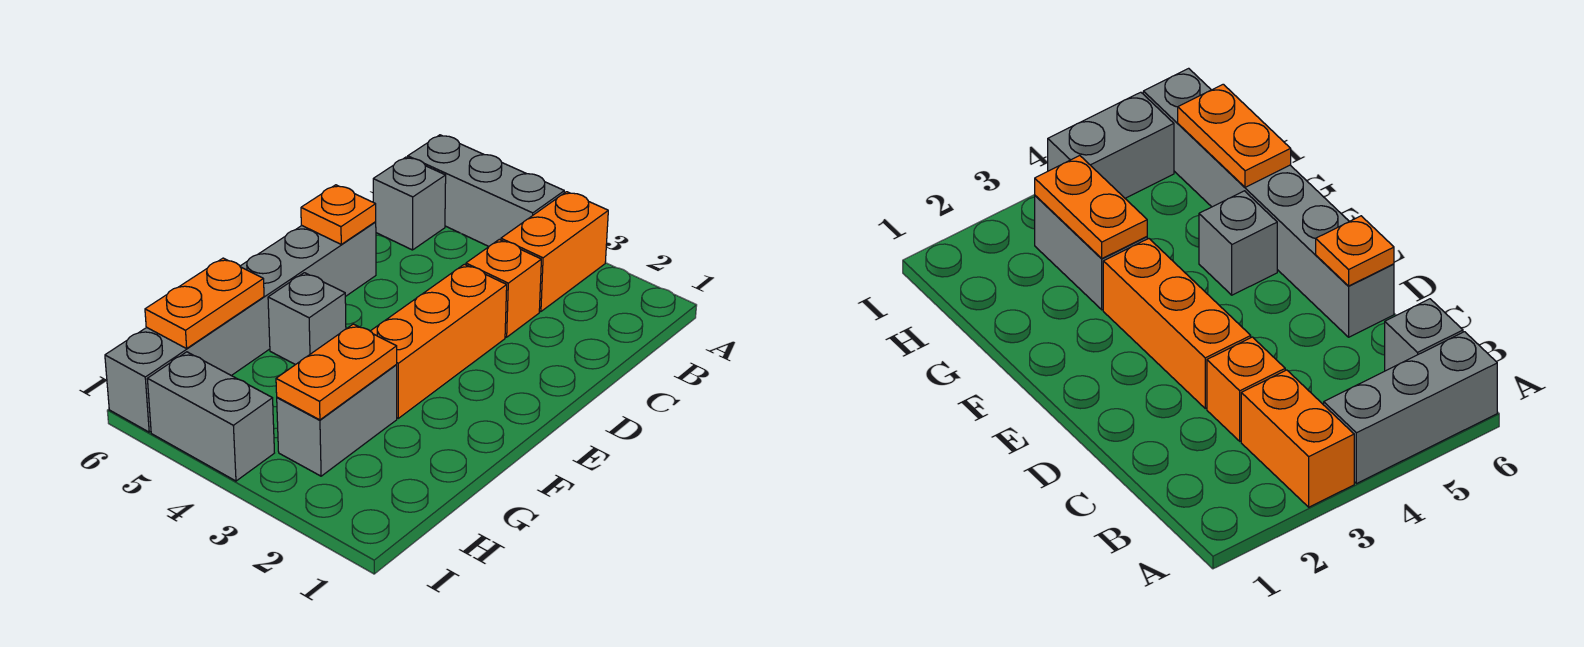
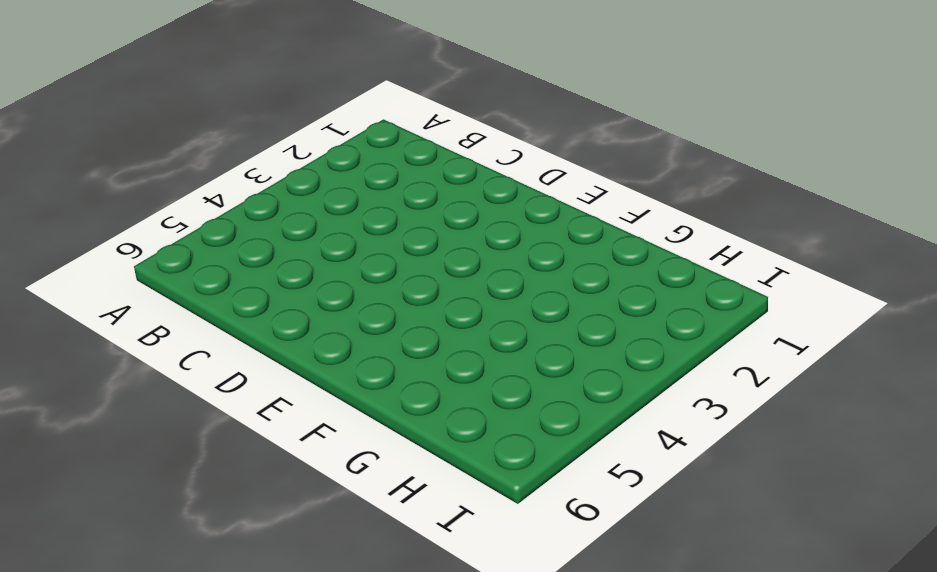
none -> orange brick A3:B3 level 1
none -> grey brick A4:A6 level 1
none -> grey brick B6 level 1

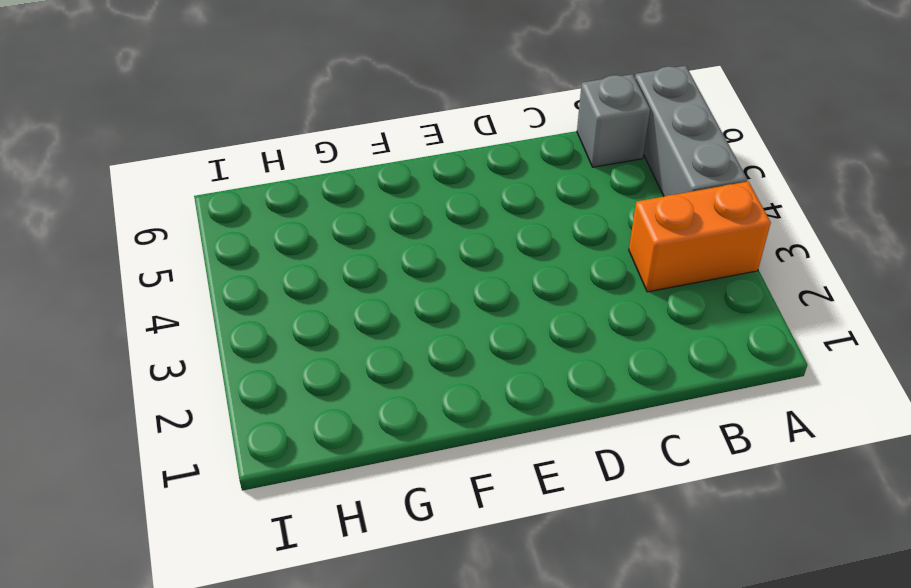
none -> orange brick C3 level 1
none -> orange brick D3:F3 level 1
none -> grey brick D6:I6 level 1

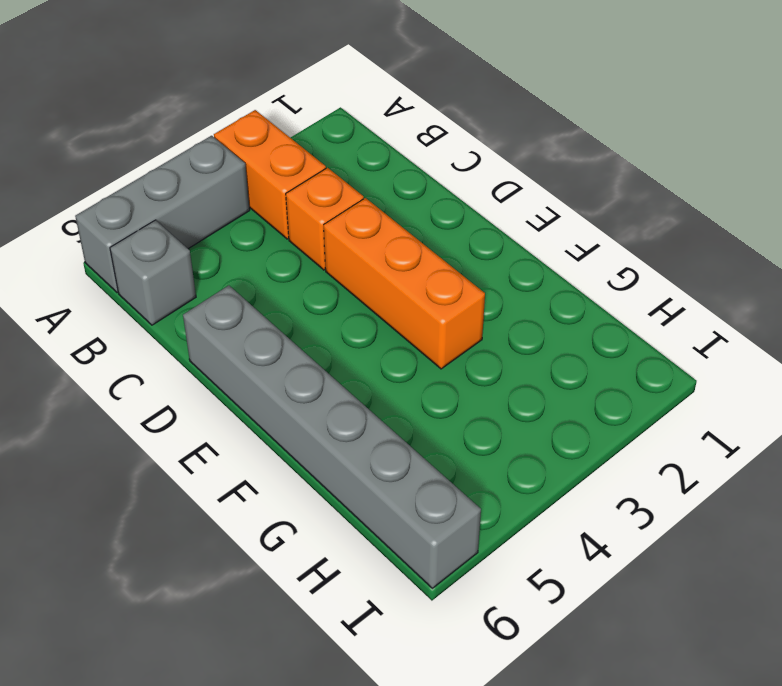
none -> grey brick F5 level 1
none -> grey brick G3:H3 level 1
none -> grey brick I4:I5 level 1

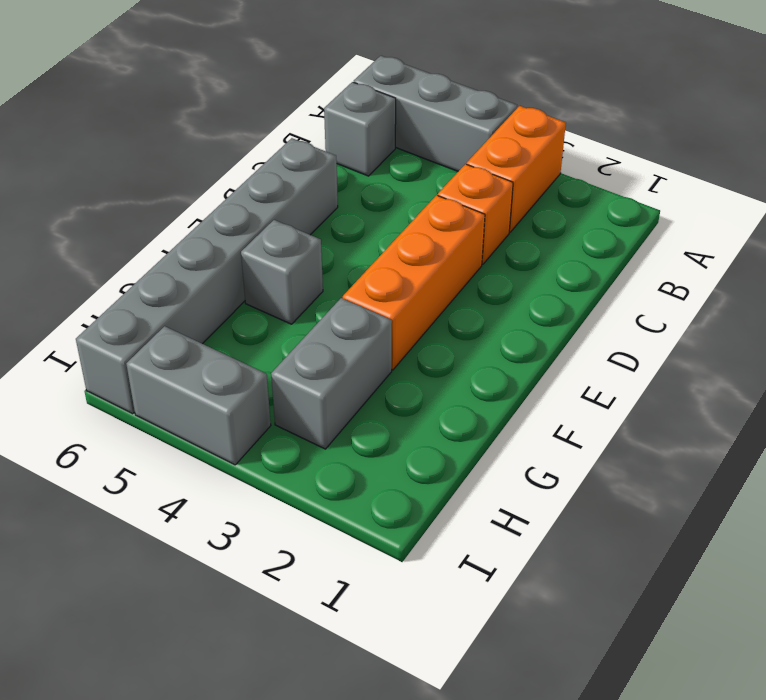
none -> orange plate D6 level 2
none -> orange plate G3:H3 level 2
none -> orange plate G6:H6 level 2

